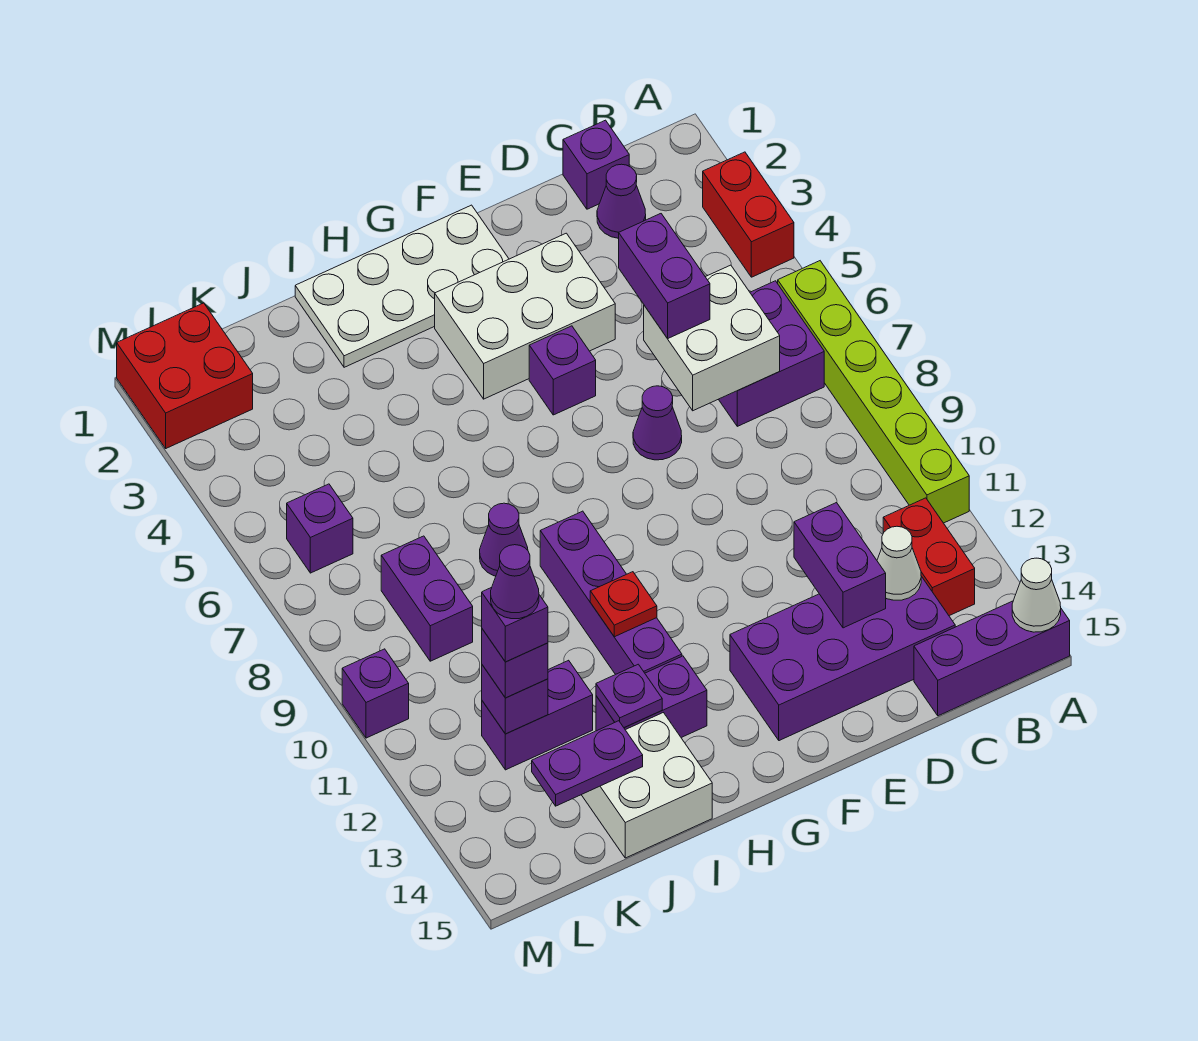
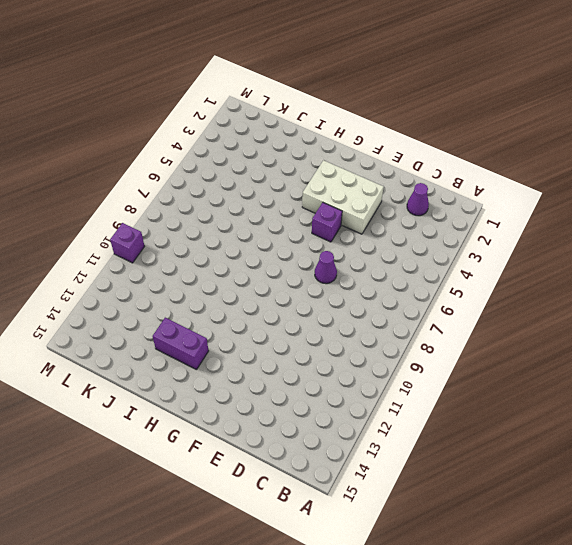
none -> red brick A3:A4 level 1
none -> lime brick A6:A11 level 1
none -> purple brick A15:C15 level 1
none -> purple brick B6:C7 level 1

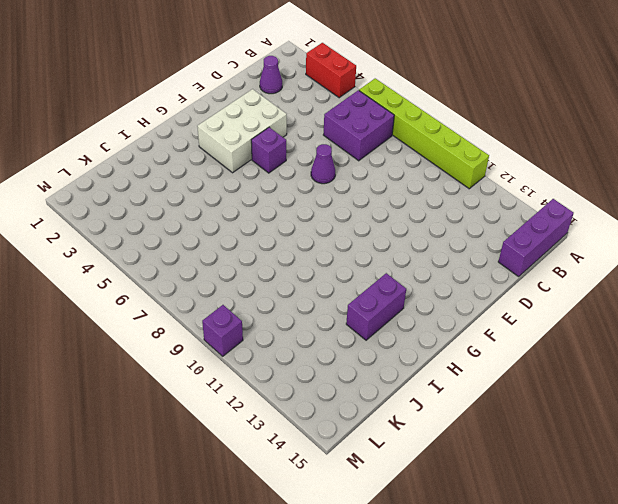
none -> red brick B12:B13 level 1
none -> purple brick C1 level 1
none -> purple brick C13:F14 level 1
none -> white plate F1:I2 level 1

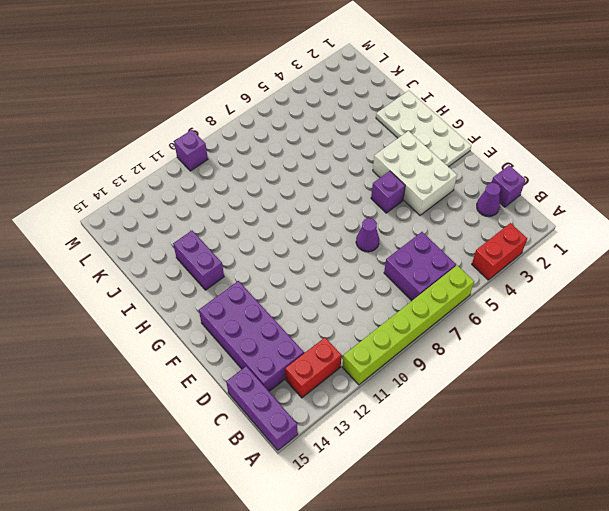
none -> purple brick H9:H12 level 1
none -> purple cone I8 level 1
none -> white brick I14:J15 level 1
none -> purple brick J12:K12 level 1

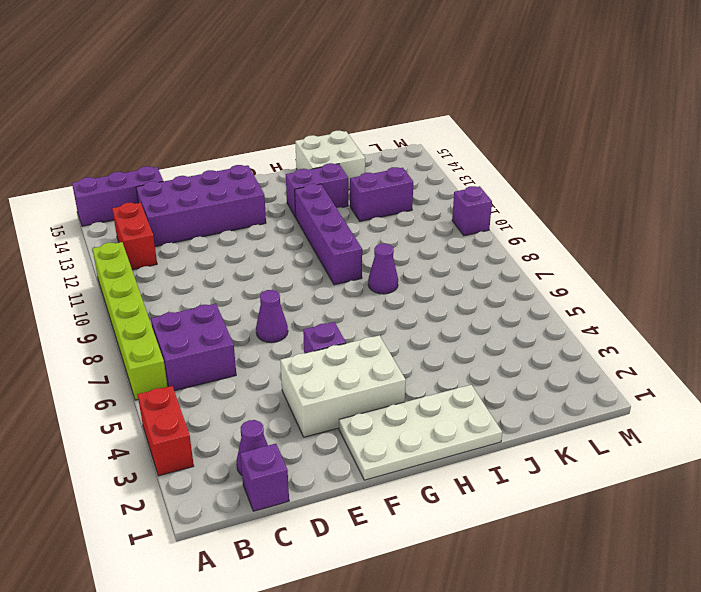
none -> purple brick K8:K9 level 1
none -> red brick L1:M2 level 1
none -> purple brick L6 level 1
none -> white cone A15 level 2

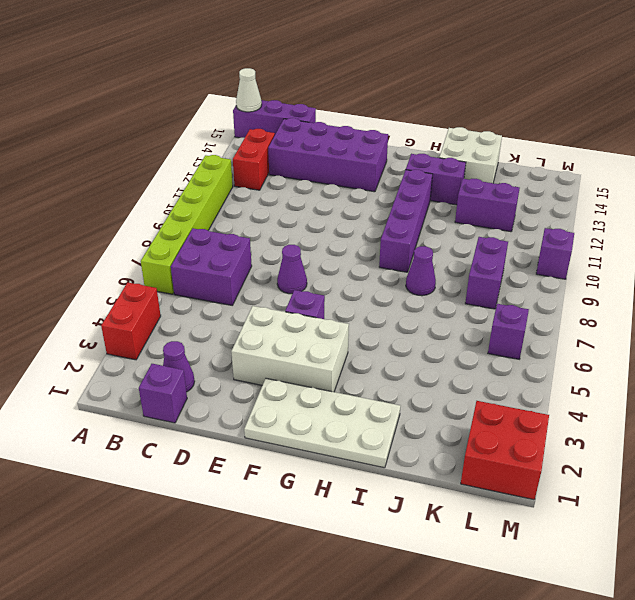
none -> white brick C6:D7 level 2
none -> white cone C13 level 2
none -> purple brick D12:D13 level 2
none -> red plate H11 level 2

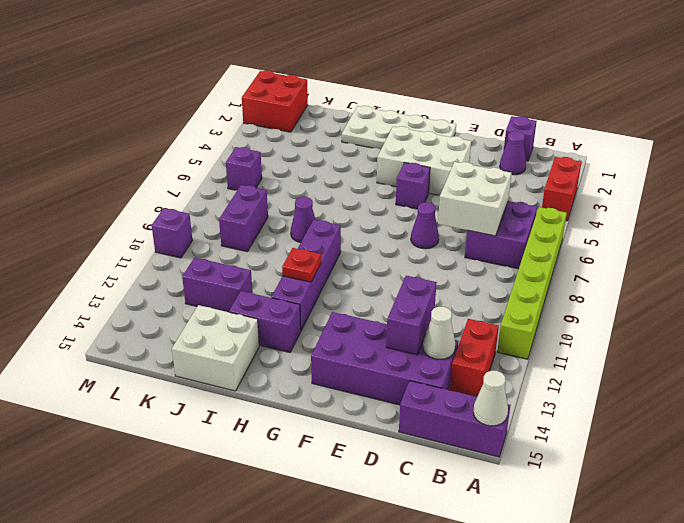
none -> purple plate I13 level 2
none -> purple plate J14:K14 level 2
none -> purple brick K12 level 2
none -> purple brick D5:D6 level 3

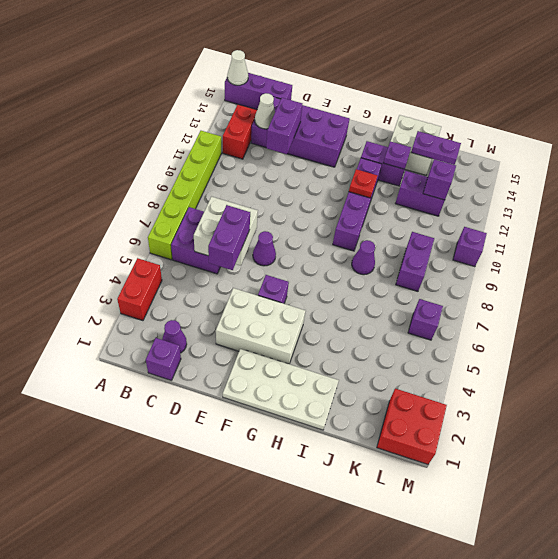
none -> purple brick K12 level 3
none -> purple brick K12 level 4
none -> purple cone K12 level 5

